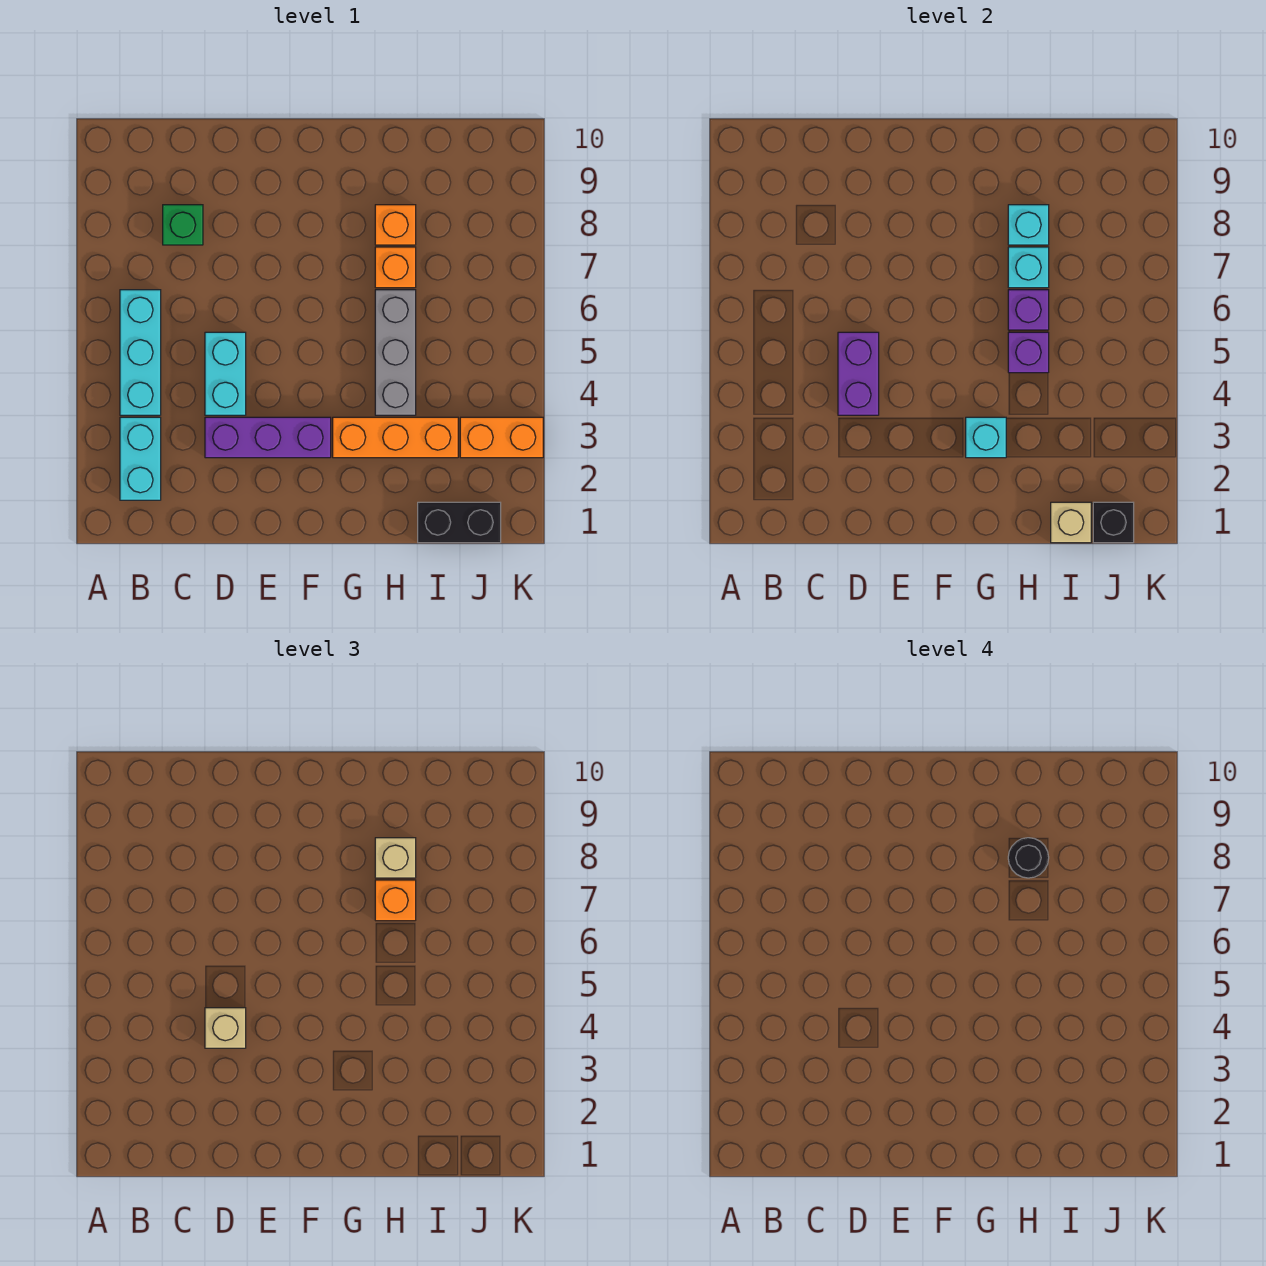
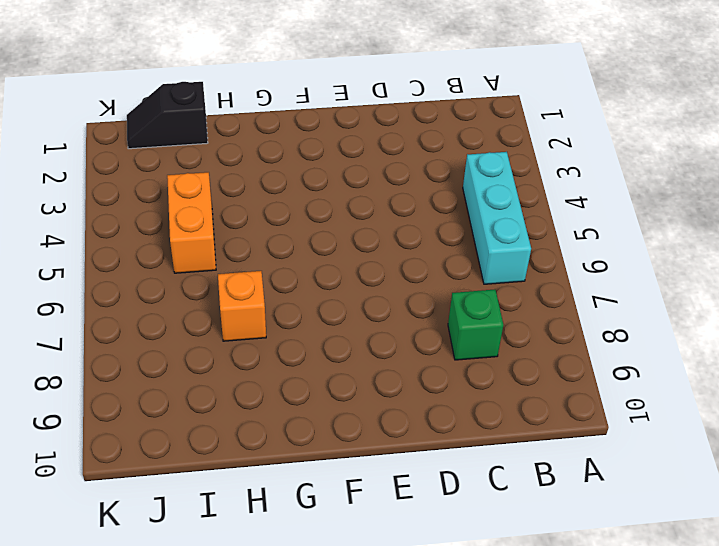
black slope I1:J1 level 1 top I -> black brick I1:J1 level 1
orange brick I4:I5 level 1 -> orange brick J3:K3 level 1
none -> cyan brick B2:B3 level 1
none -> purple brick D3:F3 level 1
none -> cyan brick D4:D5 level 1

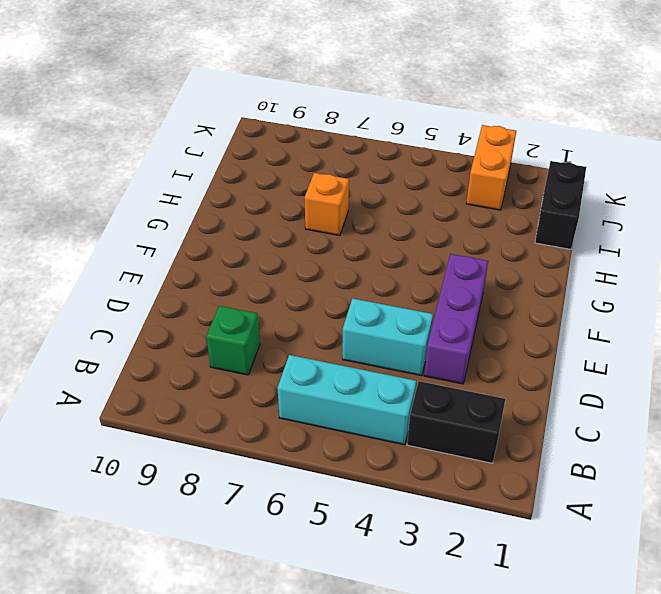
black brick B2:B3 level 1 -> cyan brick B2:B3 level 1
none -> orange brick G3:I3 level 1
none -> grey brick H4:H6 level 1
none -> orange brick H8 level 1

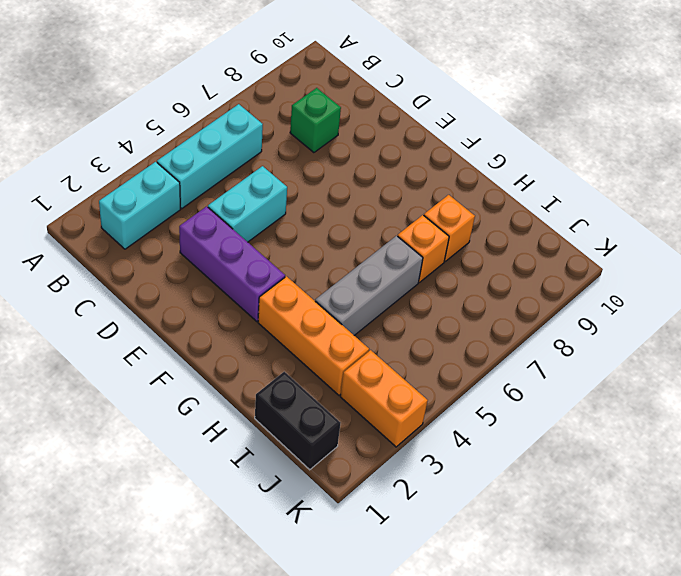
none -> purple brick D4:D5 level 2
none -> cyan brick G3 level 2
none -> purple brick H5 level 2

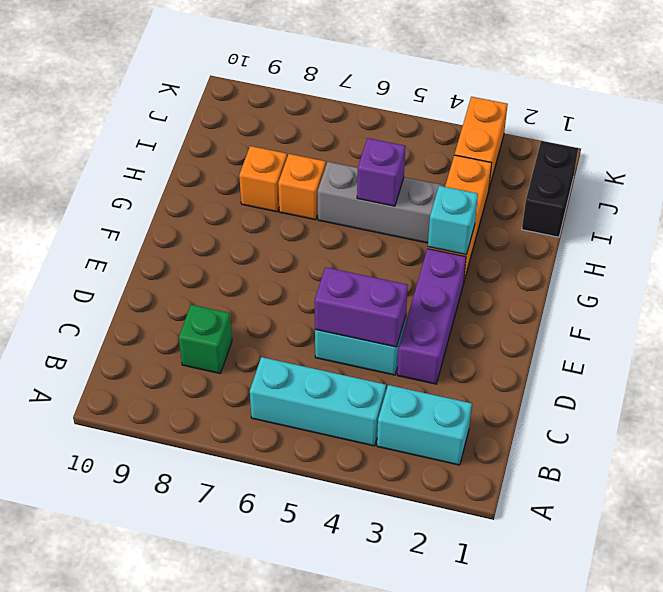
none -> purple brick H6 level 2
none -> cyan brick H7 level 2
none -> cyan brick H8 level 2

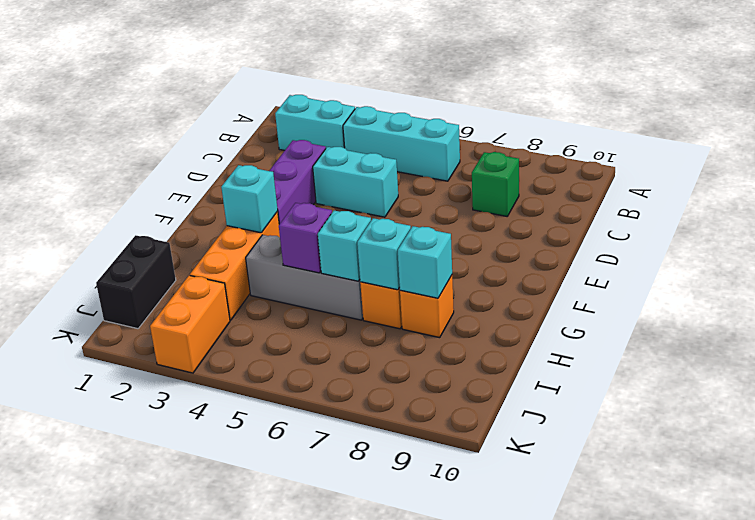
cyan brick H6 level 2 -> purple brick H6 level 2
none -> purple brick D4:D5 level 2
none -> tan brick I1 level 2
none -> black brick J1 level 2

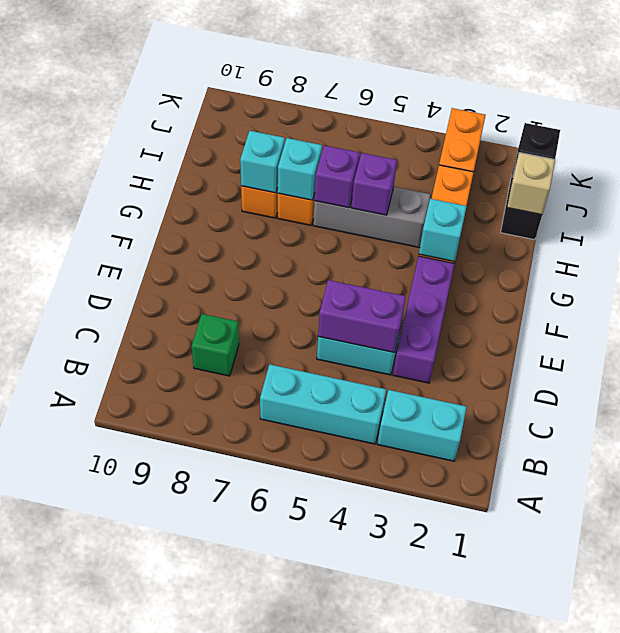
none -> tan brick D4 level 3
none -> orange brick H7 level 3
none -> tan brick H8 level 3

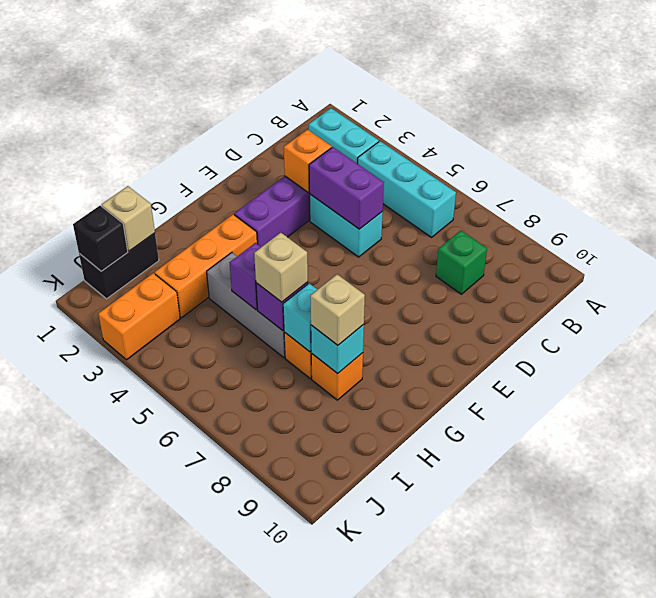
orange brick D3 level 2 -> orange brick H7 level 3
tan brick H6 level 3 -> tan brick D4 level 3
none -> cyan brick G3 level 2
none -> black round brick H8 level 4

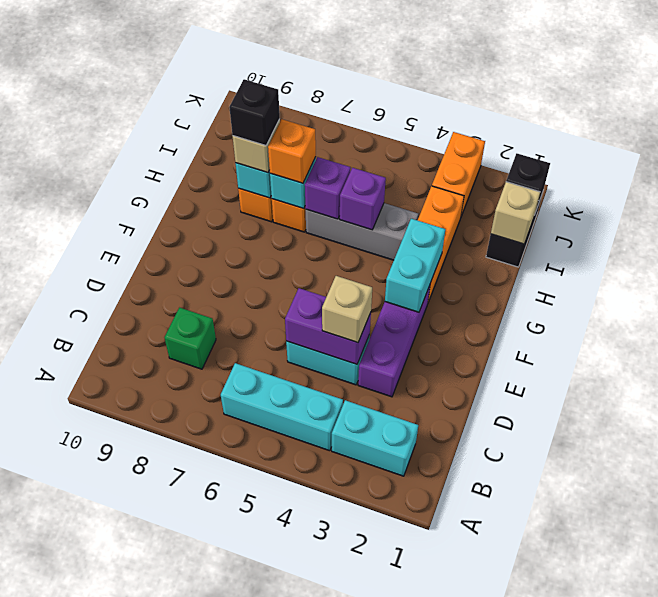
cyan brick F3:G3 level 2 -> cyan brick G3 level 2
black brick H8 level 4 -> black round brick H8 level 4

